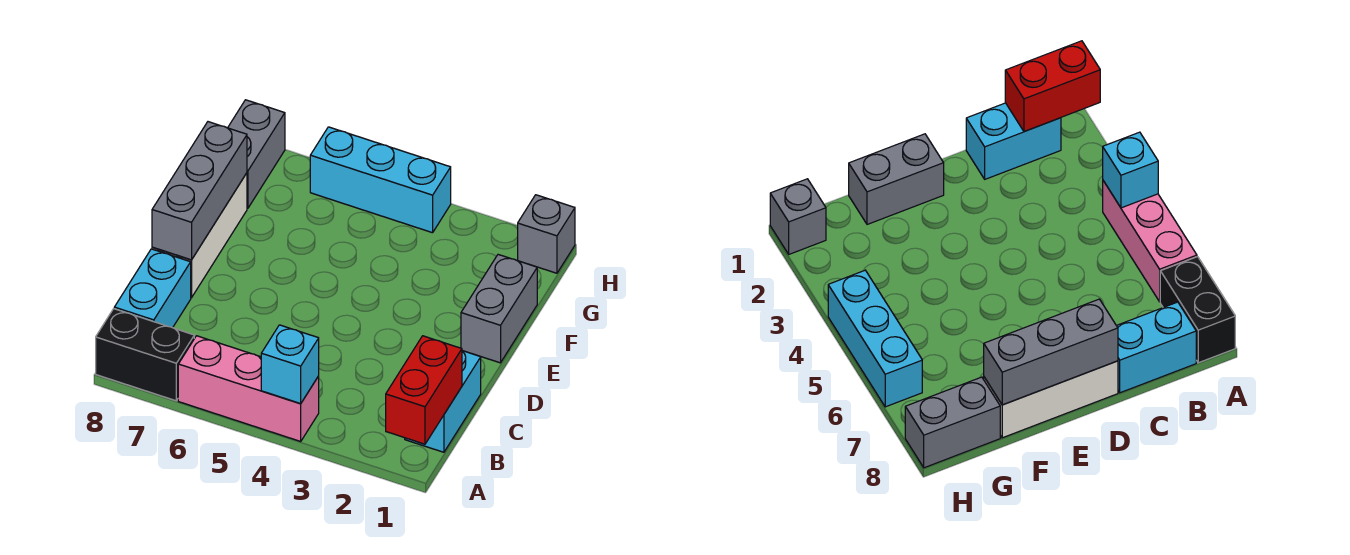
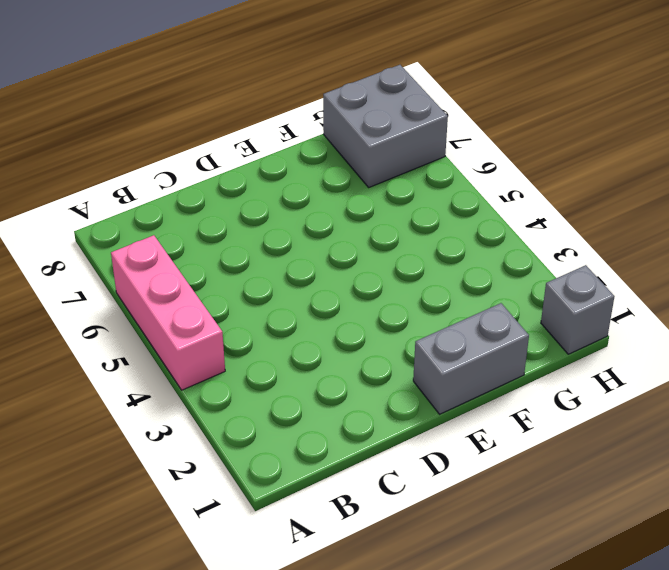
grey brick G7:H8 level 1 -> grey brick G8:H8 level 1
none -> black brick A7:A8 level 1
none -> cyan brick B1:C1 level 1
none -> cyan brick B8:C8 level 1

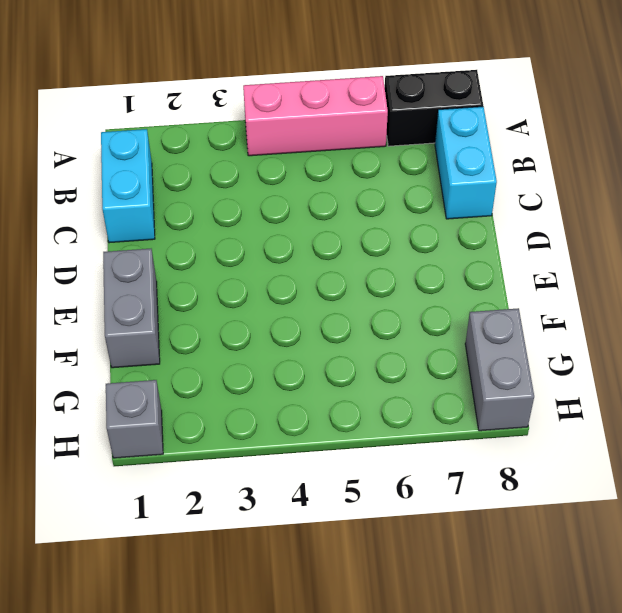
none -> white brick D8:F8 level 1
none -> cyan brick H4:H6 level 1
none -> red brick A1:B1 level 2

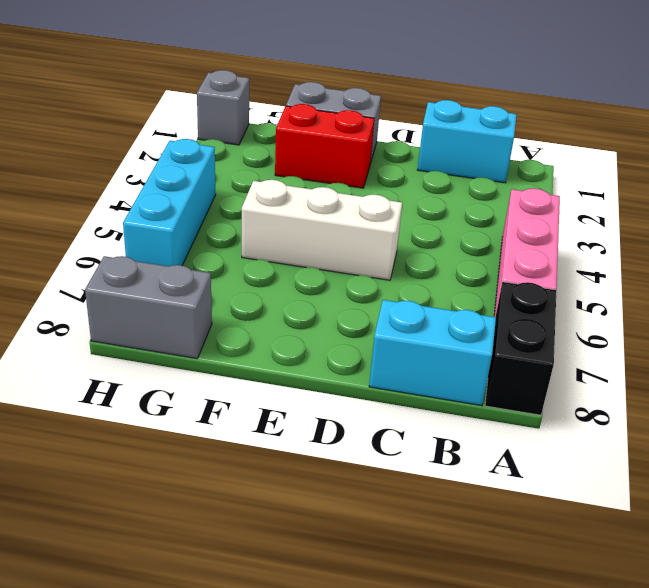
white brick D5:F5 level 1 -> white brick D8:F8 level 1
red brick E2:F2 level 1 -> red brick A1:B1 level 2
none -> cyan brick A4 level 2
none -> grey brick D8:F8 level 2

